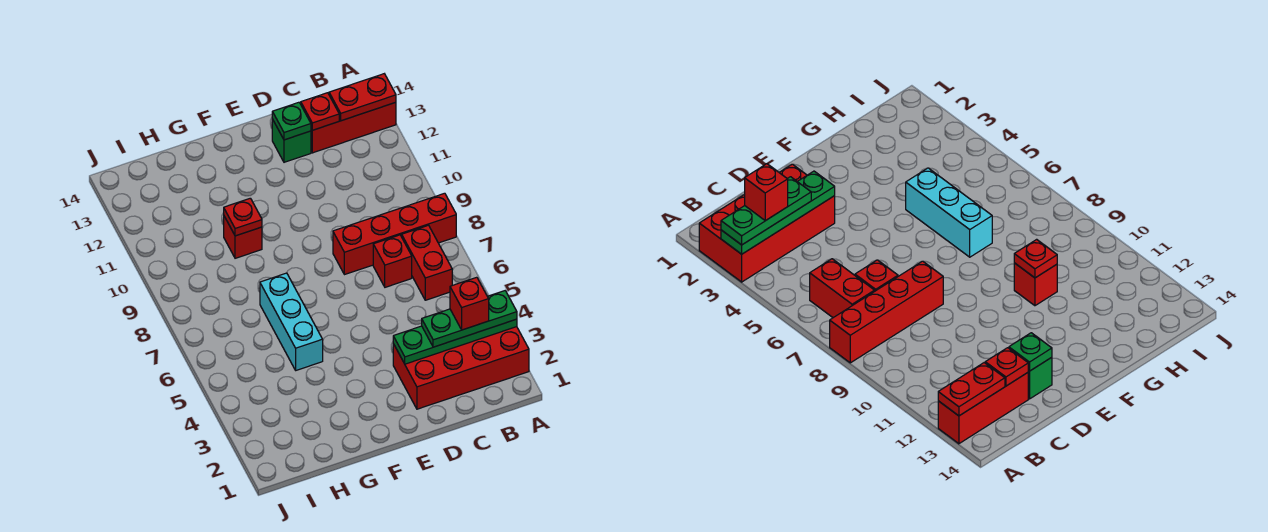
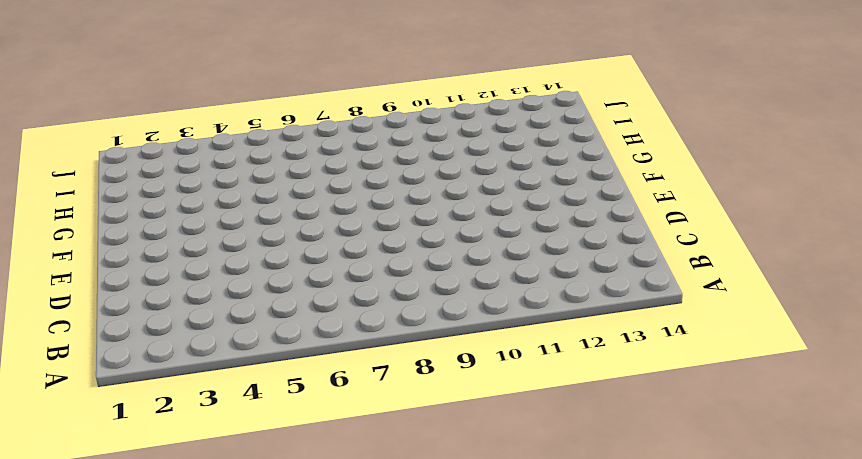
none -> red brick A2:D3 level 1
none -> red brick A8:D8 level 1
none -> red brick A13:C13 level 1

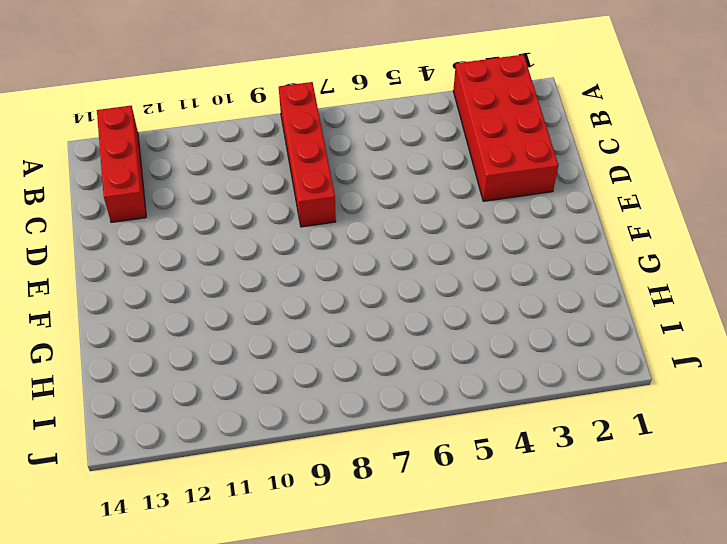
none -> red brick B6:B7 level 1
none -> red brick C7 level 1
none -> green brick D13 level 1

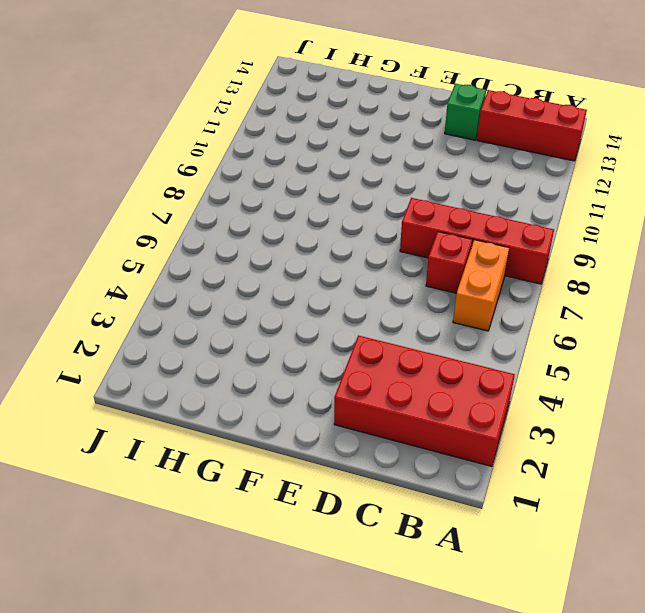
orange brick B6:B7 level 1 -> red brick B6:B7 level 1
none -> cyan brick G5:G7 level 1
none -> red brick G10 level 1
none -> green plate A3:D3 level 2

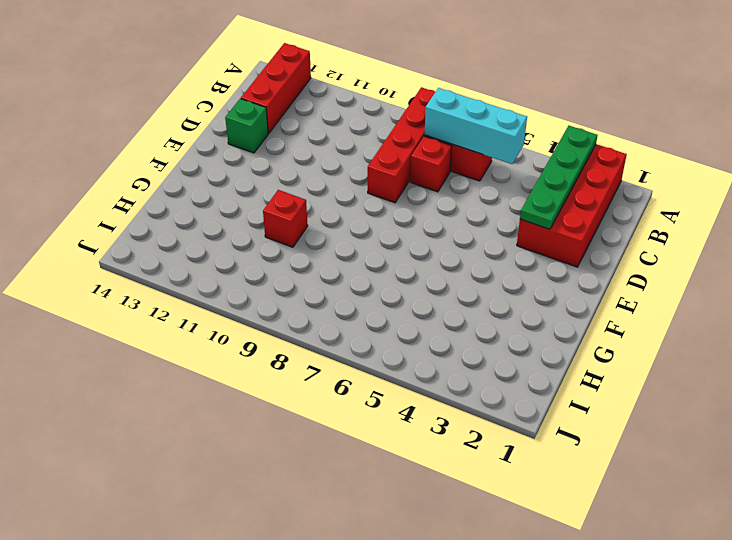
cyan brick B5:B7 level 2 -> cyan brick G5:G7 level 1
none -> red plate A13:B13 level 2
none -> red plate C13 level 2
none -> green plate D13 level 2

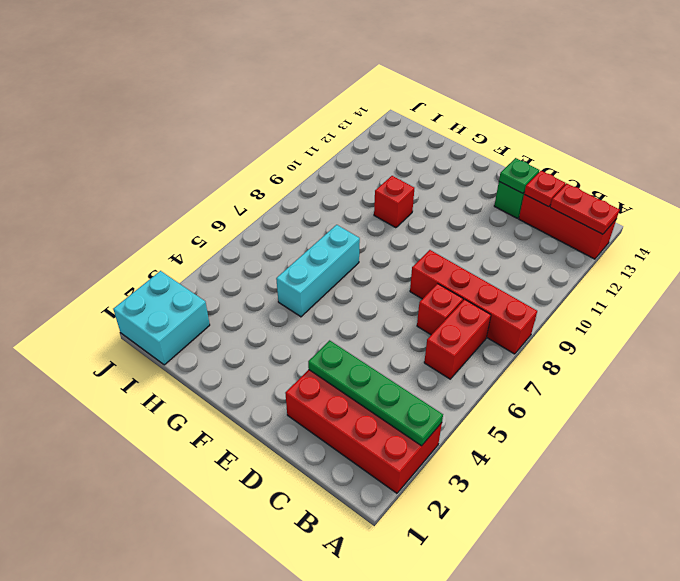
cyan brick I1:J2 level 1 -> none
none -> red plate G10 level 2
none -> green plate A3:C3 level 3
none -> red brick B3 level 4

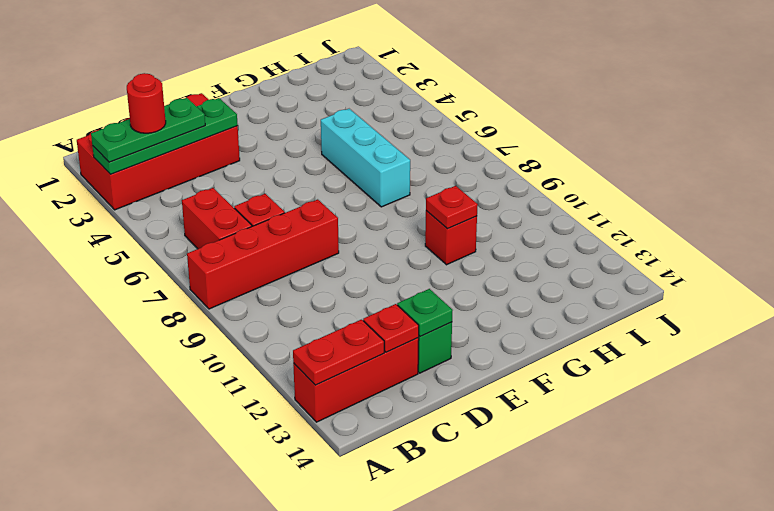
red round brick B3 level 4 -> red brick B3 level 4

